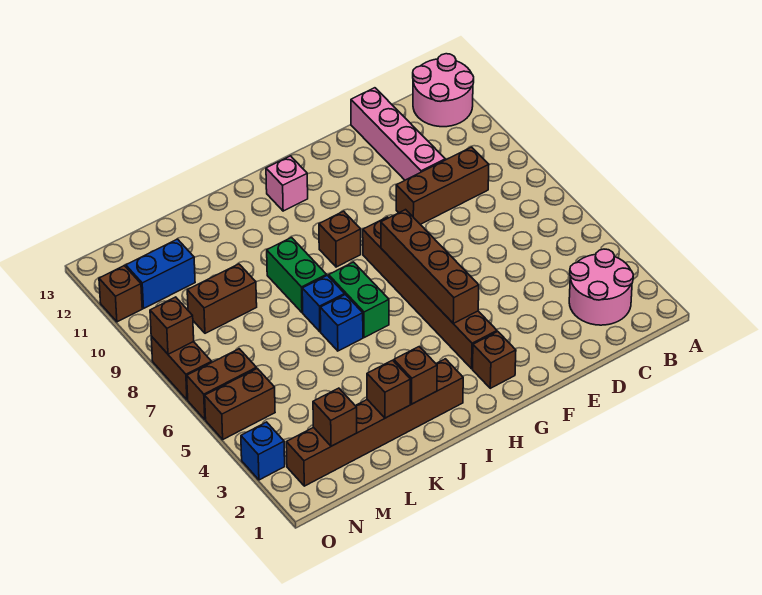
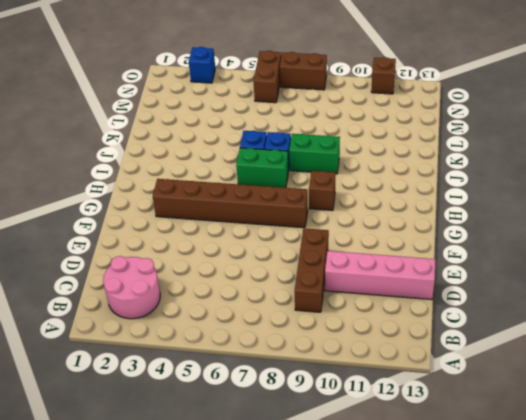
none -> pink round brick A12:B13 level 1
none -> brown brick G2 level 1
none -> pink brick H12 level 1

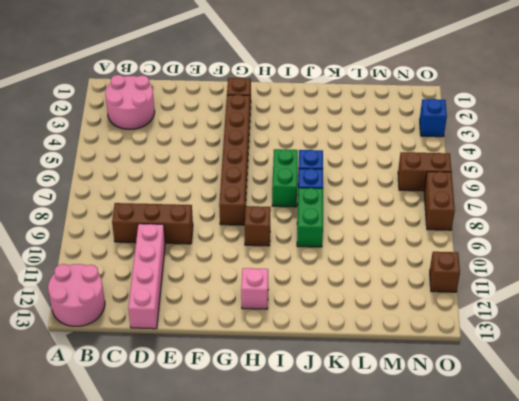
none -> brown brick I2:N2 level 1
none -> brown brick L9:M9 level 1
none -> blue brick M11:N11 level 1

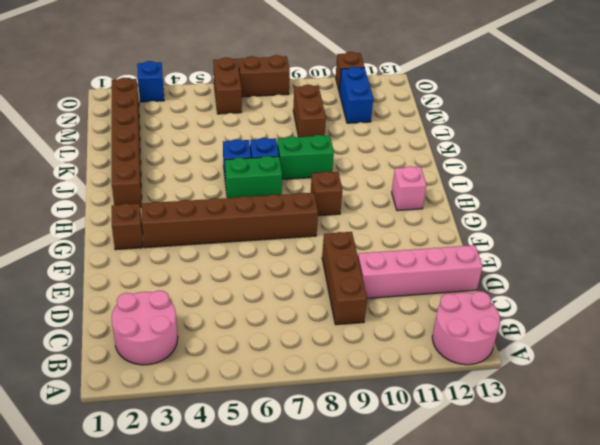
none -> brown brick N5:O5 level 1
none -> brown brick G4:G7 level 2
none -> brown brick J2 level 2

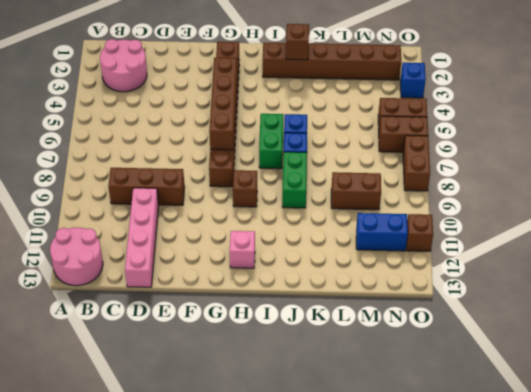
none -> brown brick K2 level 2
none -> brown brick M2 level 2
none -> brown brick O8 level 2

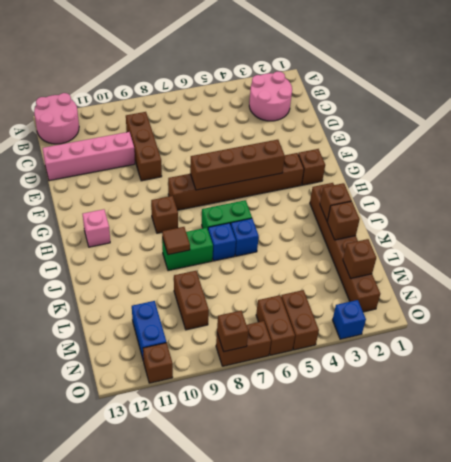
brown tile J9 level 2 -> none

